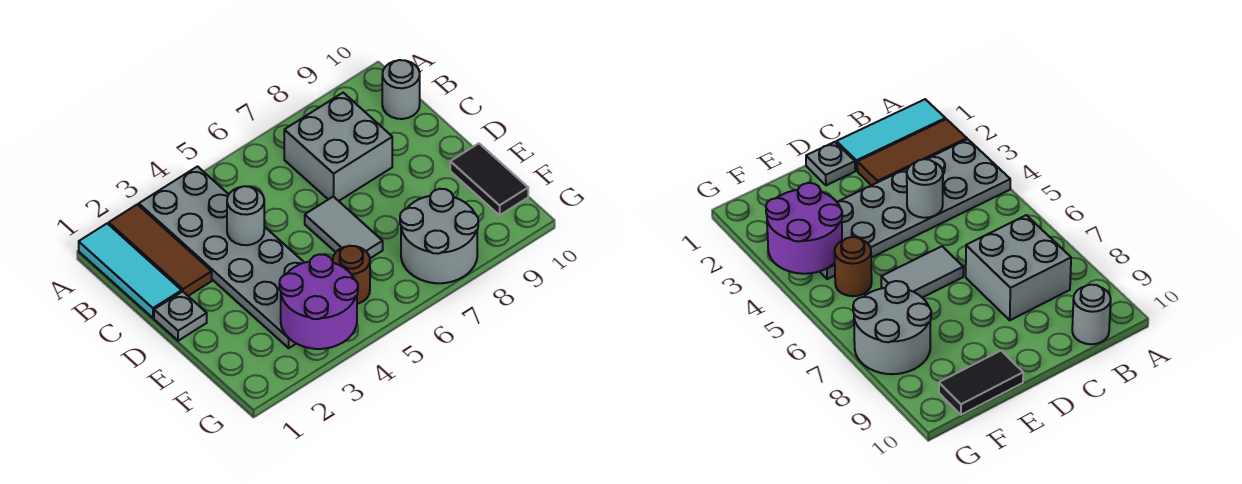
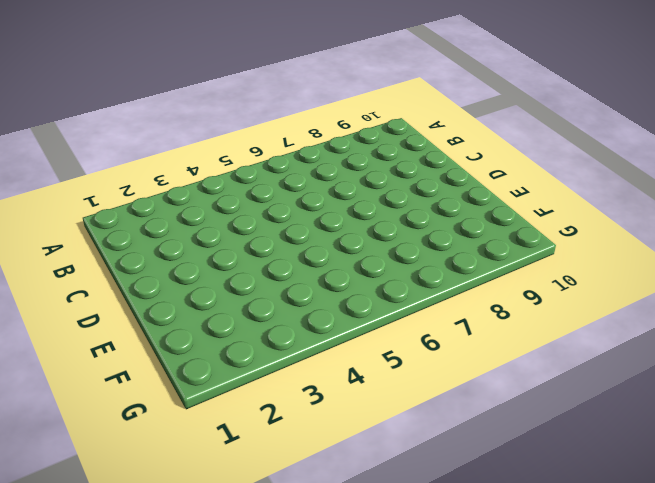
none -> cyan tile A1:C1 level 1
none -> brown tile A2:C2 level 1
none -> grey plate A3:F4 level 1

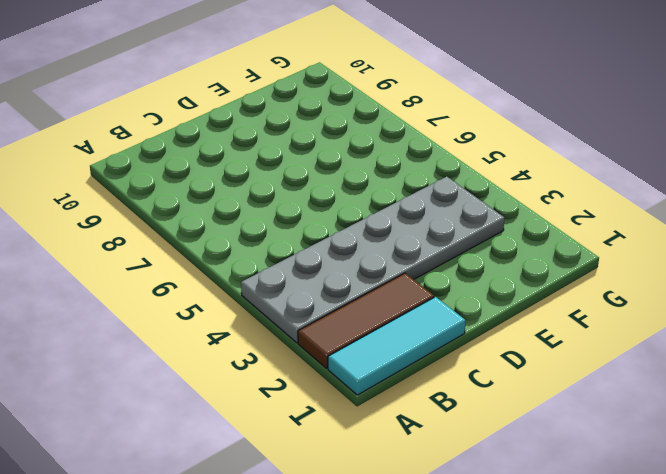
none -> grey brick B7:C8 level 1
none -> grey round brick B10 level 1
none -> grey plate D1 level 1

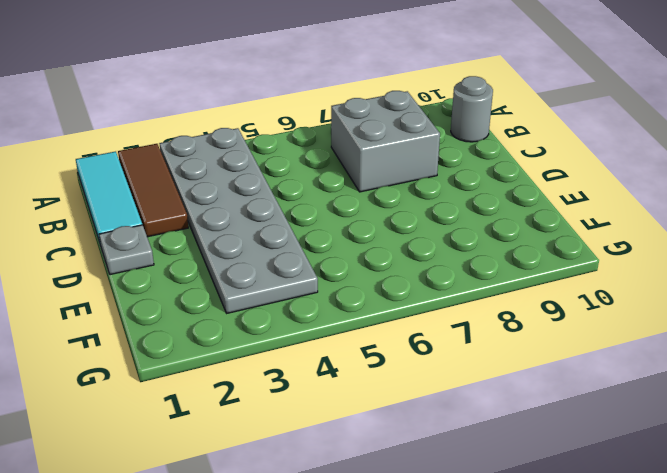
none -> grey tile D6:E6 level 1
none -> black tile E10:F10 level 1
none -> brown round brick F5 level 1

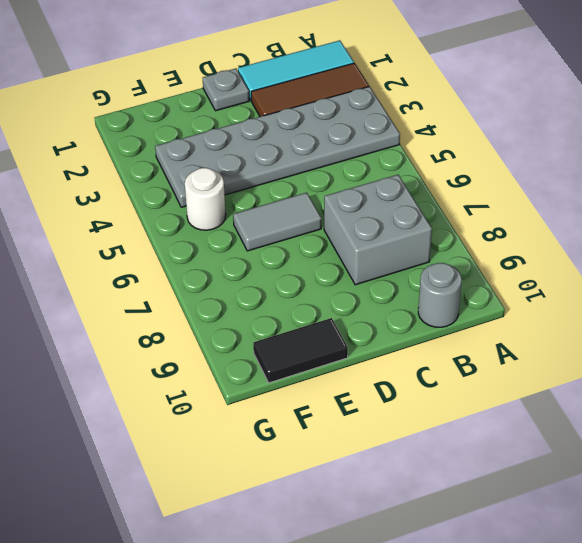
white round brick F5 level 1 -> brown round brick F5 level 1
none -> grey round brick F7:G8 level 1
none -> grey round brick C4 level 2
none -> purple round brick F3:G4 level 2

